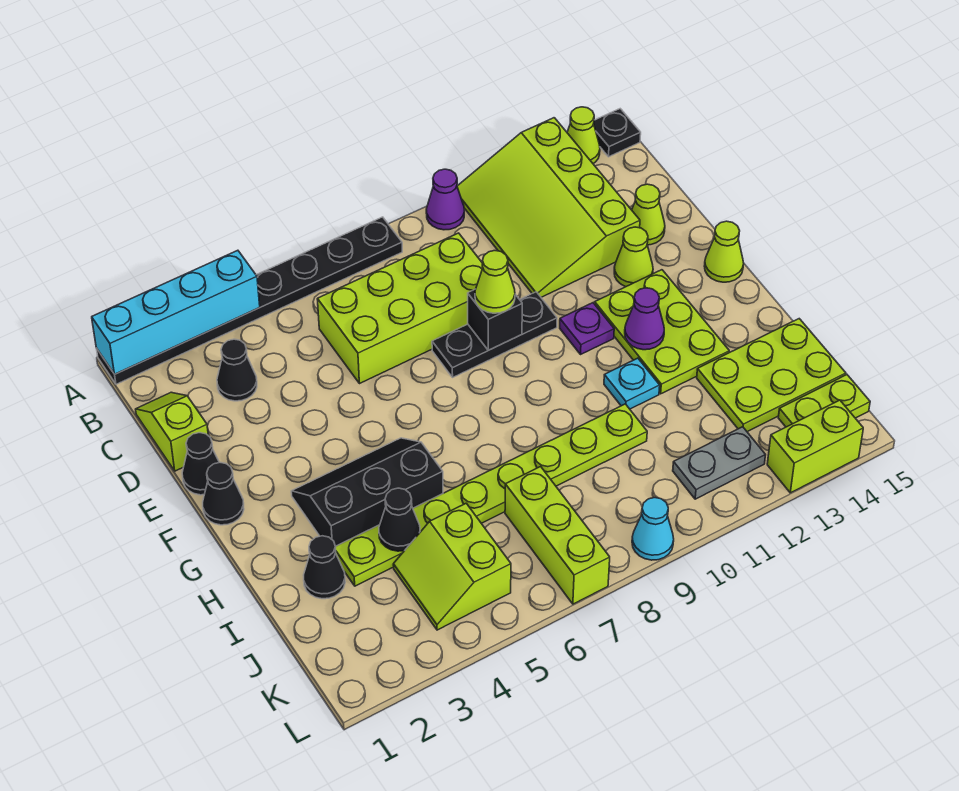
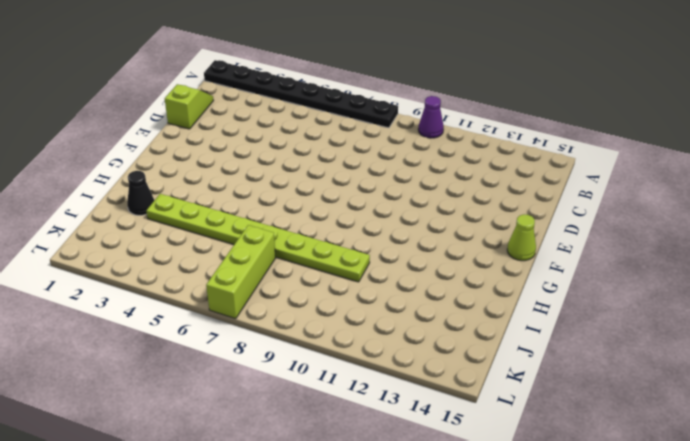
none -> lime slope A11:D13 level 1 top 13
none -> lime cone A14 level 1
none -> black plate A15 level 1
none -> black cone C3 level 1

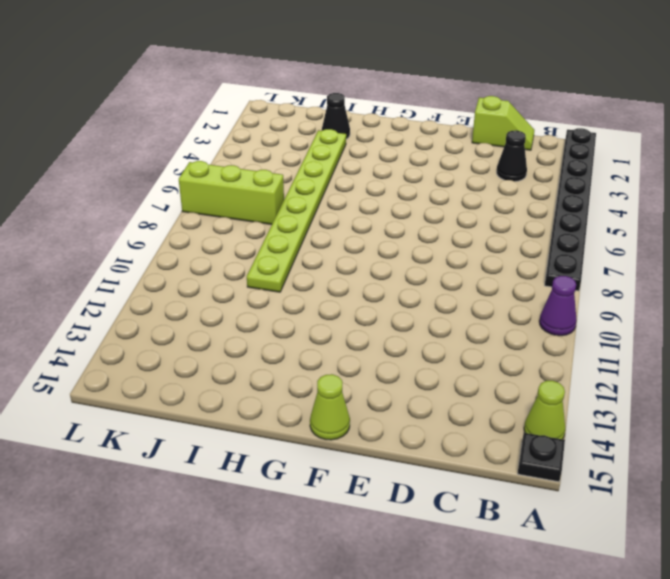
none -> lime slope A11:D13 level 1 top 13
none -> lime brick C6:D9 level 1
none -> lime cone D14 level 1
none -> black cone E1 level 1

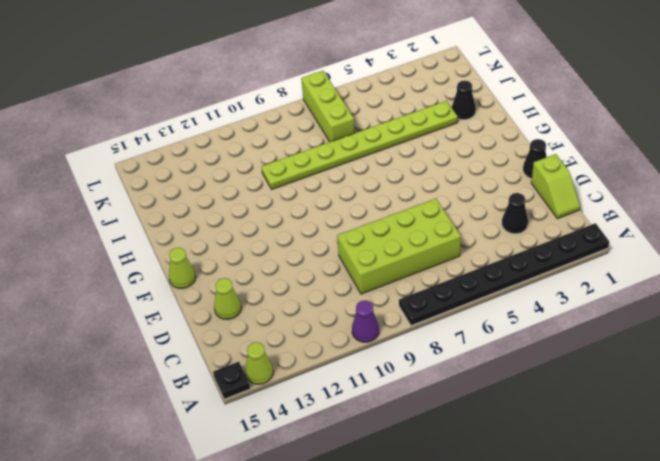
none -> lime slope A11:D13 level 1 top 13
none -> black plate E8:E10 level 1
none -> lime cone E13 level 1
none -> black cone F1 level 1

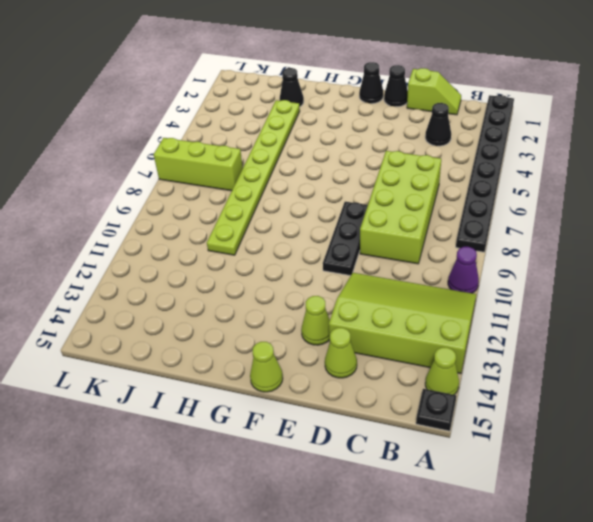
none -> purple plate F11 level 1
none -> lime plate F12:H13 level 1
none -> black slope G3:H5 level 1 top H
none -> cyan plate H11 level 1

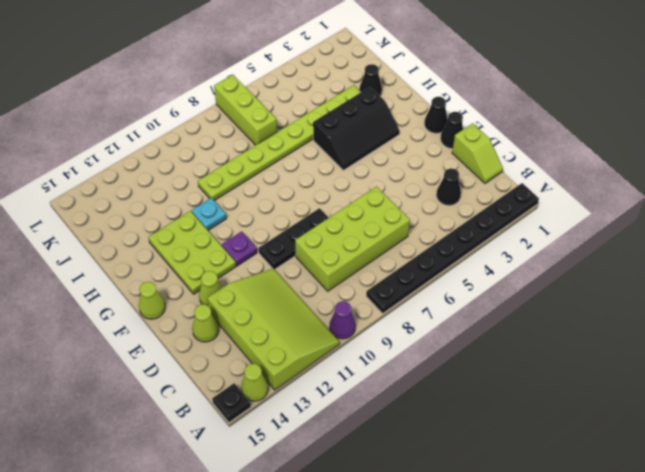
none -> lime plate I13:J15 level 1
none -> lime slope J4:K5 level 1 top 5
none -> grey plate K11:K12 level 1
none -> lime plate K14:K15 level 1

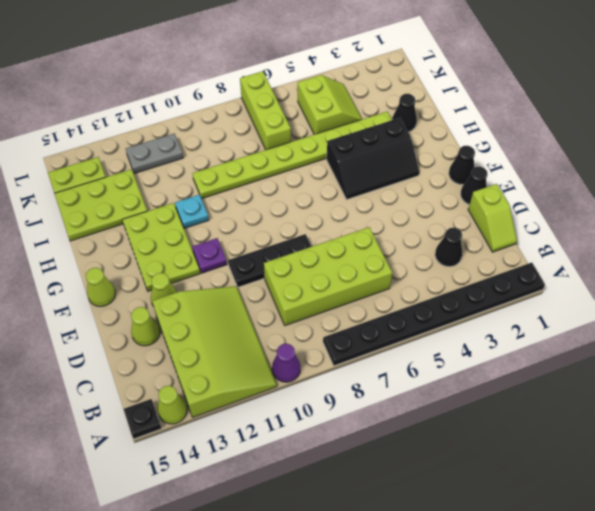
none -> cyan cone L9 level 1
none -> lime brick L13:L14 level 1
none -> cyan brick A1:A4 level 2
none -> black brick E9 level 2

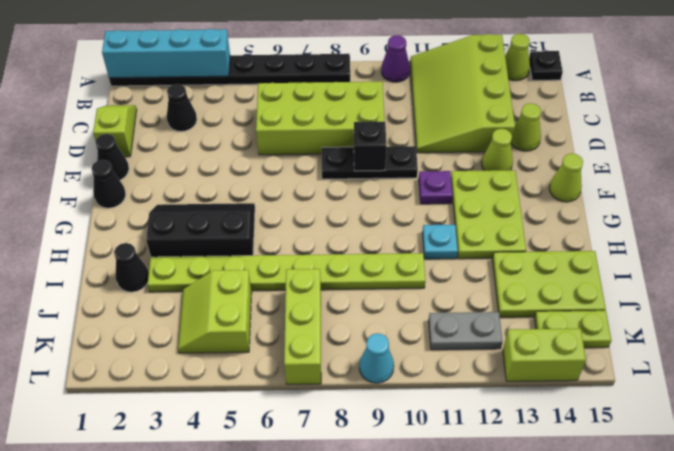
none -> purple cone G12 level 2
none -> black cone I4 level 2
none -> lime cone E9 level 3

